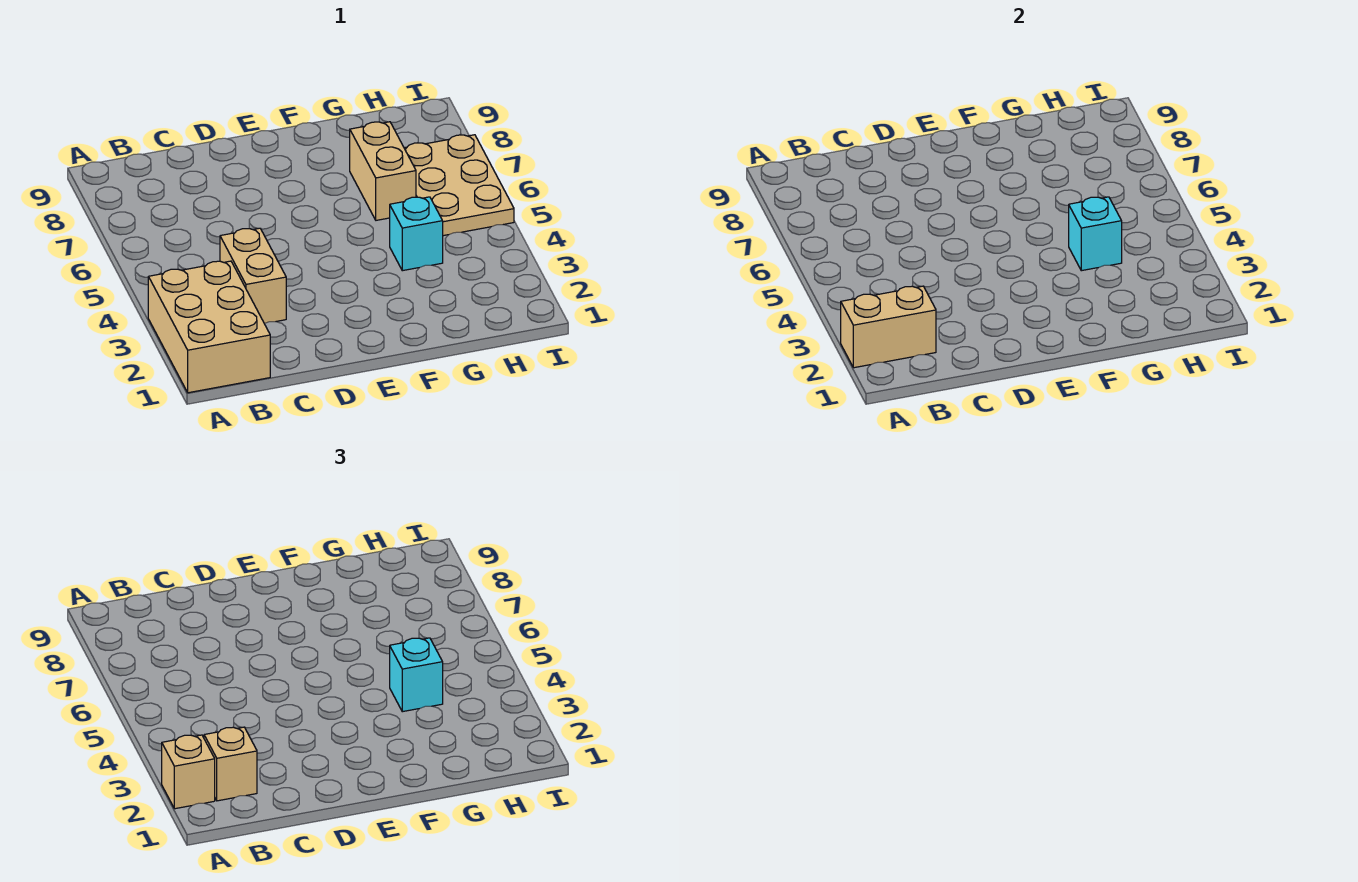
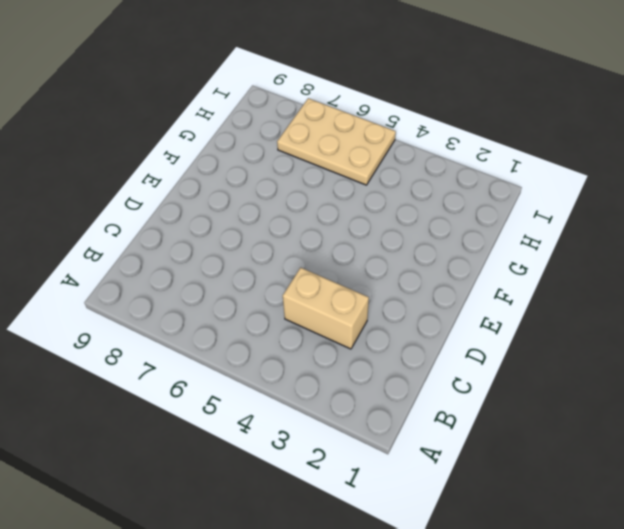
none -> tan brick A1:B3 level 1
none -> cyan brick G4 level 1

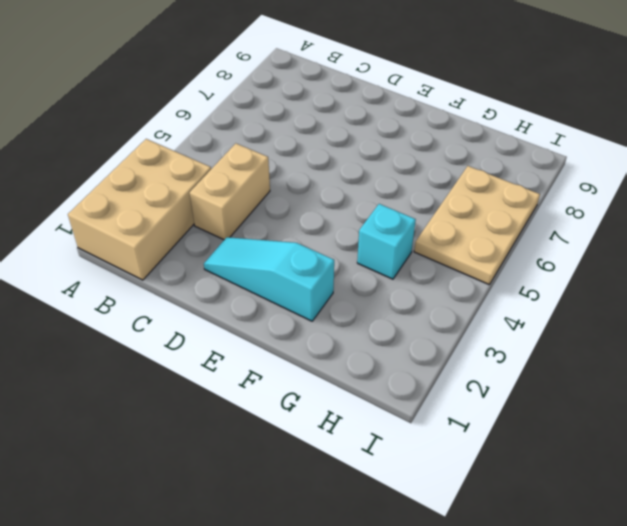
cyan slope D2:F2 level 1 top F -> none
none -> tan brick G6:G7 level 1
none -> tan brick A2:B2 level 2

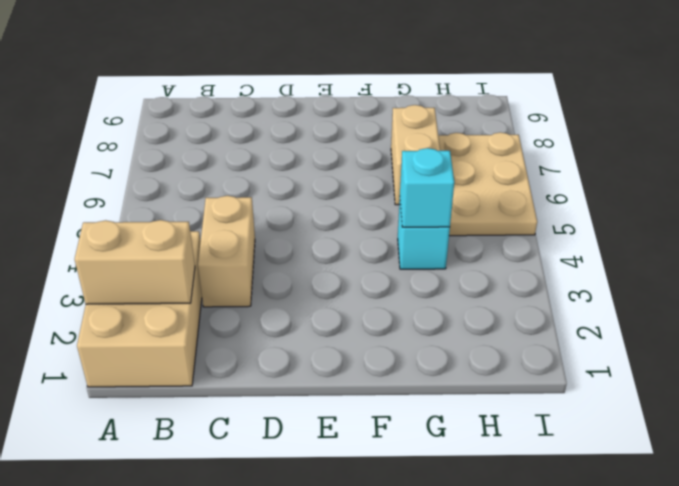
none -> tan brick A2 level 3
none -> tan brick B2 level 3

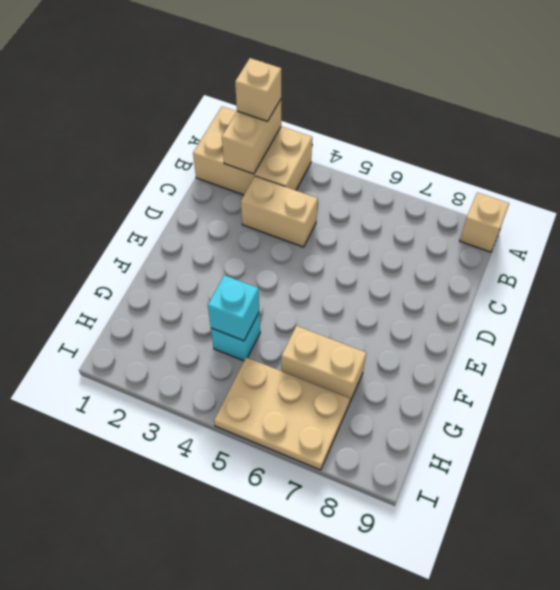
tan brick A9 level 1 -> tan brick B2 level 3
none -> cyan brick G4 level 3

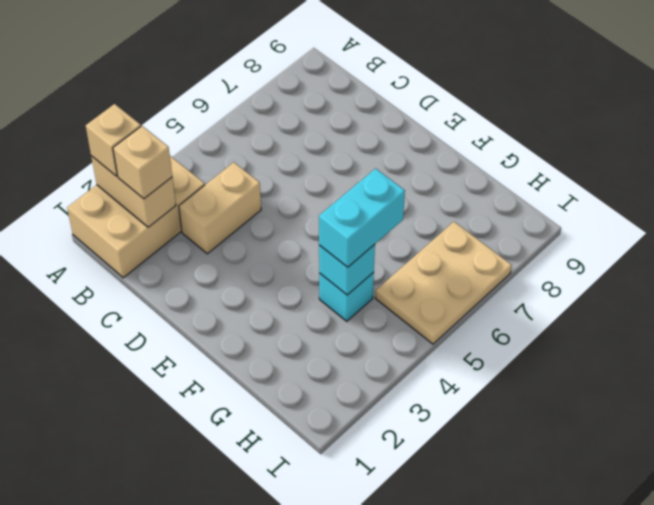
cyan brick G4:G5 level 3 -> cyan brick G4 level 3
none -> tan brick G6:G7 level 1

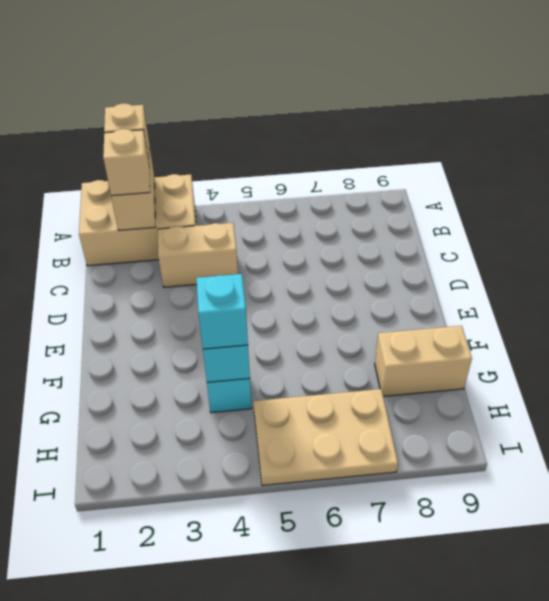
tan brick G8:G9 level 1 -> tan brick G6:G7 level 1

